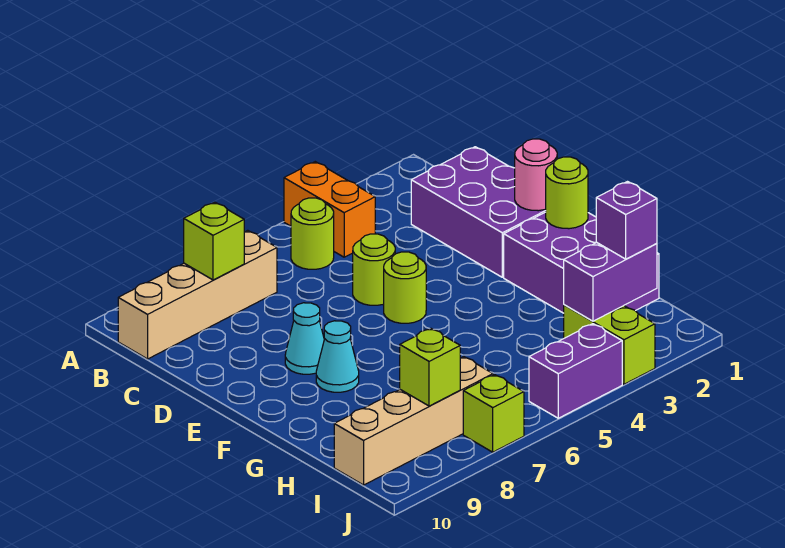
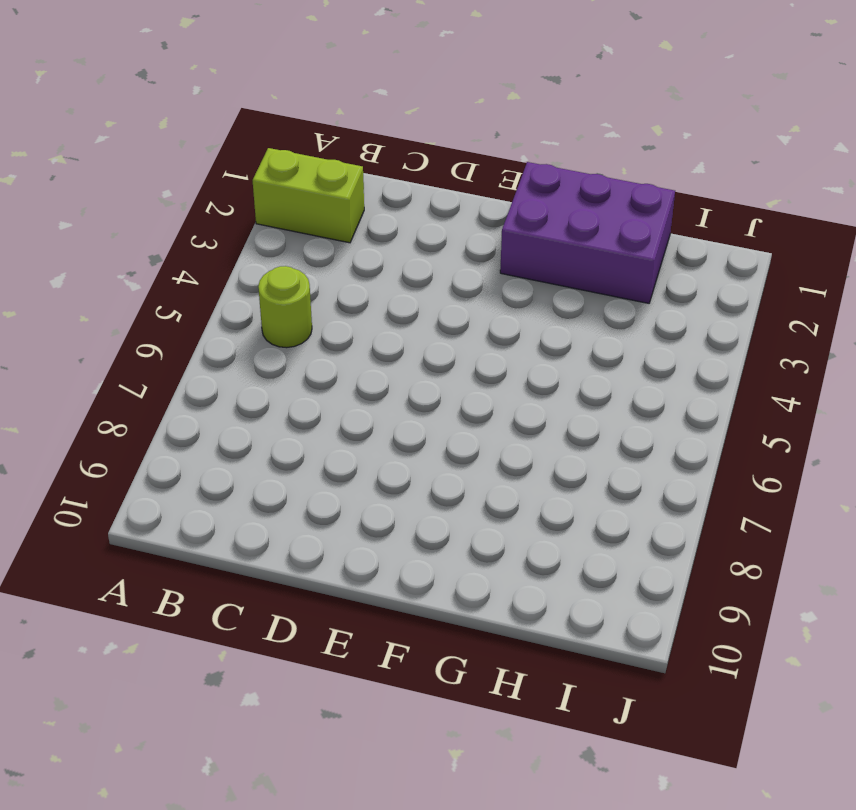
lime brick A2:B2 level 1 -> lime brick I3:J3 level 1
none -> orange brick A4:B4 level 1
none -> tan brick B7:B10 level 1
none -> purple brick C1:E2 level 1

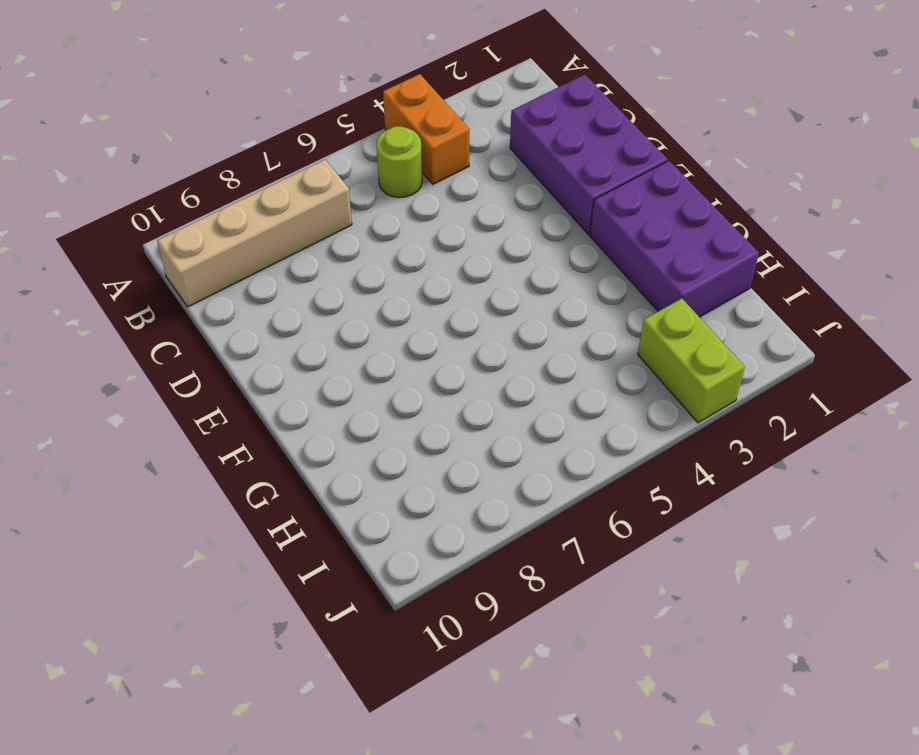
none -> lime round brick D5 level 1
none -> lime round brick E5 level 1
none -> cyan cone E8 level 1

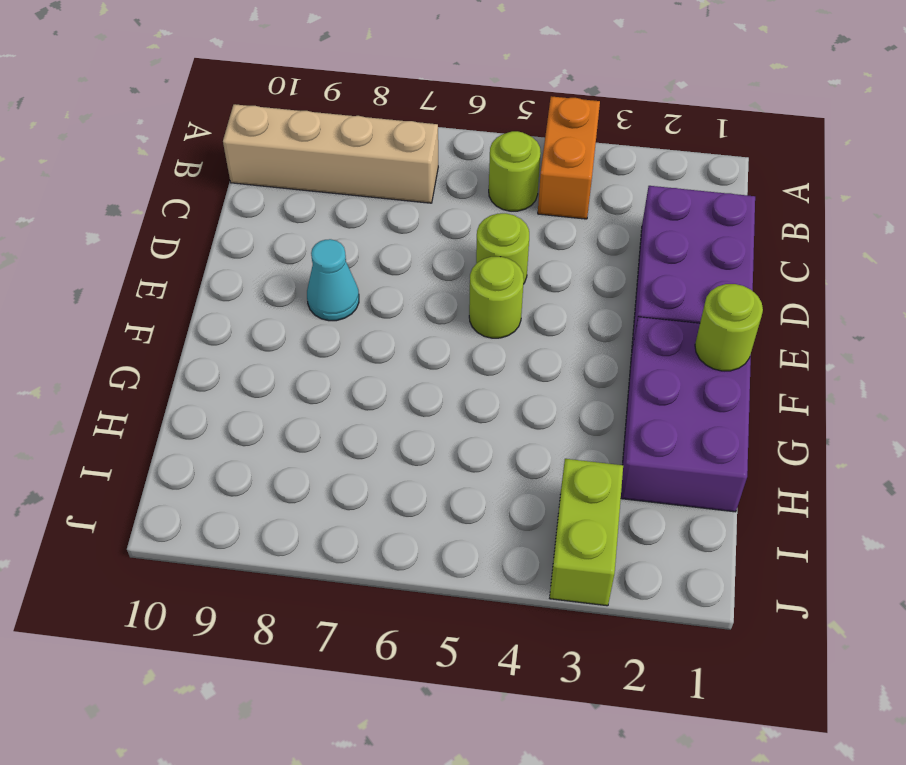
none -> cyan cone F8 level 1
none -> tan brick I7:I10 level 1
none -> purple brick J4:J5 level 1

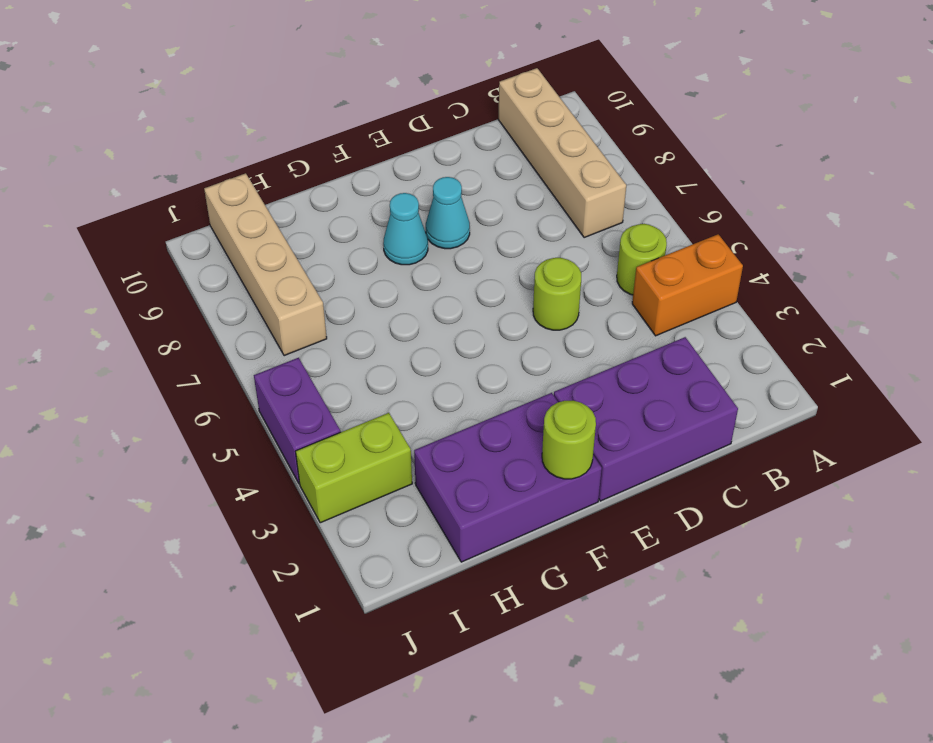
none -> lime round brick E5 level 1
none -> lime brick J7 level 1
none -> lime brick B8 level 2

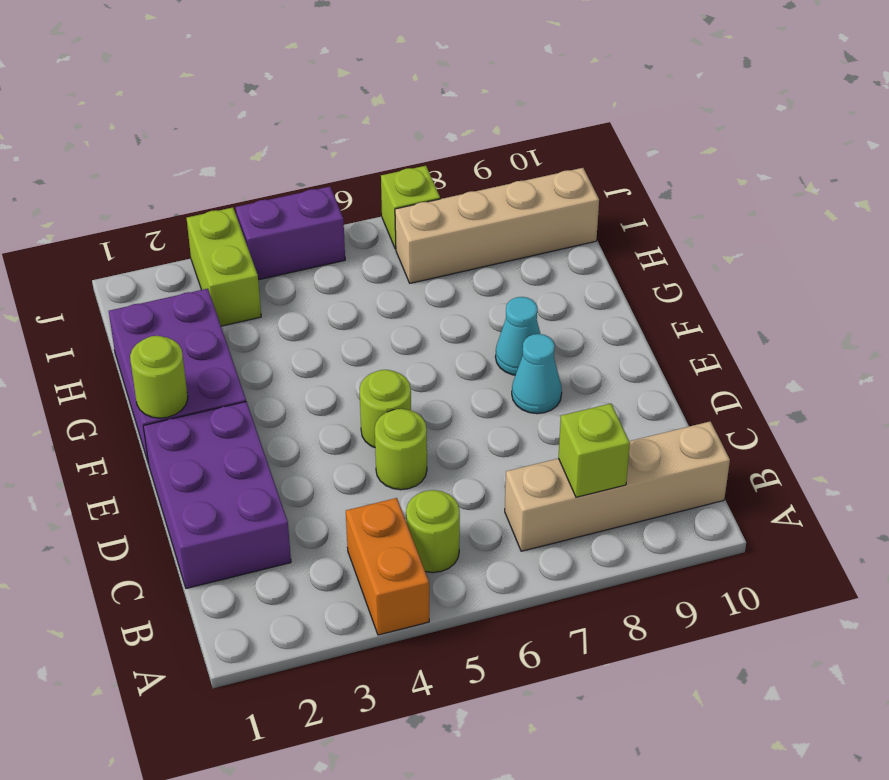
none -> pink round brick E1 level 2
none -> purple brick I2:I3 level 2
none -> lime brick I8 level 2

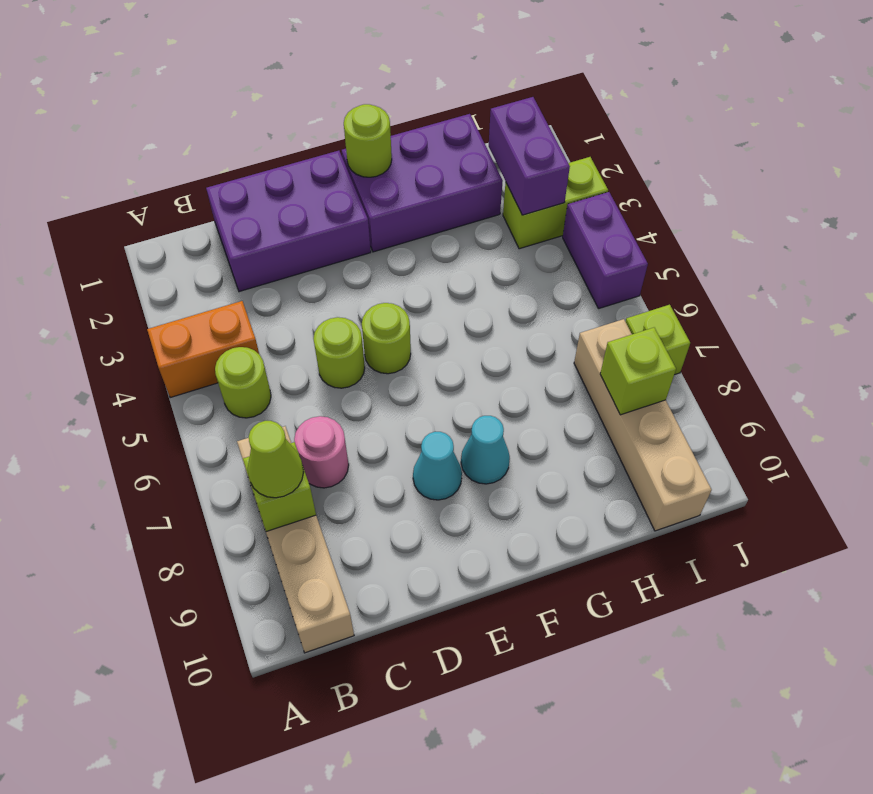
lime cone B8 level 3 -> none
pink round brick C7 level 1 -> pink round brick E1 level 2
none -> purple brick I2 level 3

